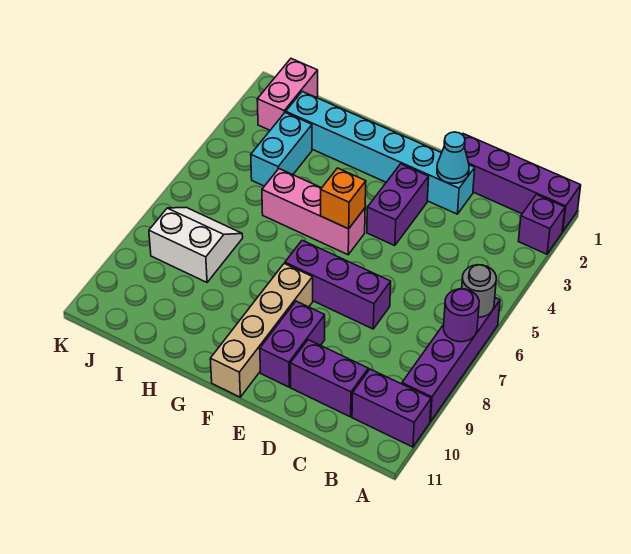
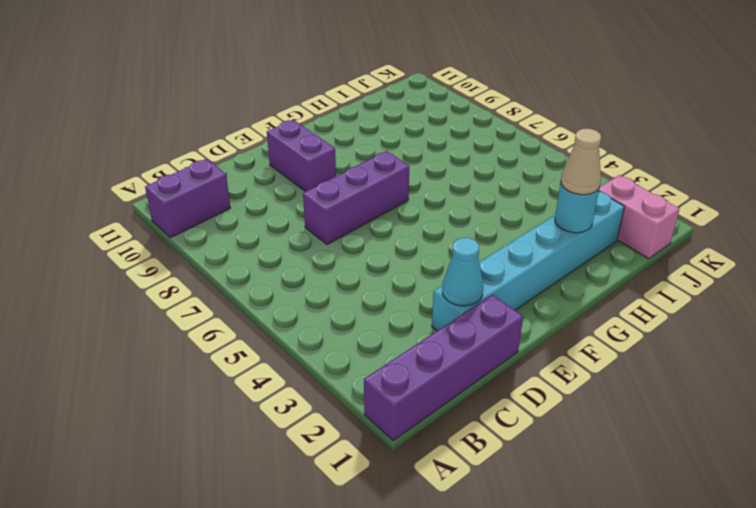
cyan round brick H2 level 2 -> none
tan cone H2 level 3 -> none
none -> purple brick A2 level 1
none -> purple brick A6:A9 level 1
none -> purple brick C10:D10 level 1

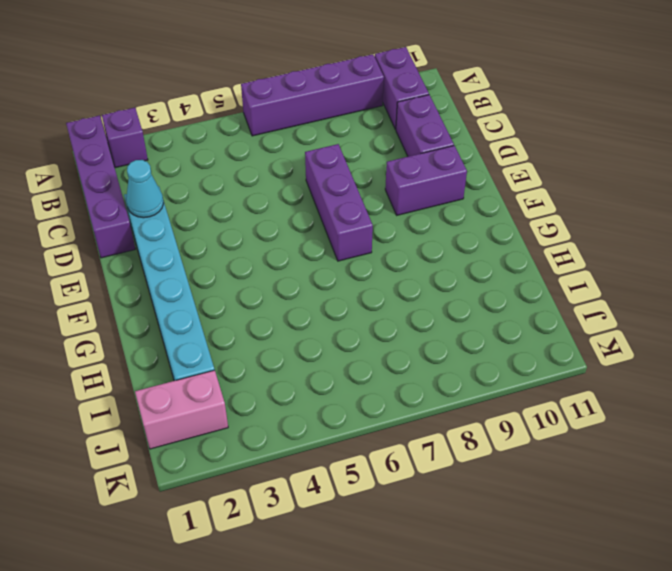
none -> purple brick E3:E4 level 1
none -> pink brick F5:H5 level 1
none -> tan brick F8:F11 level 1

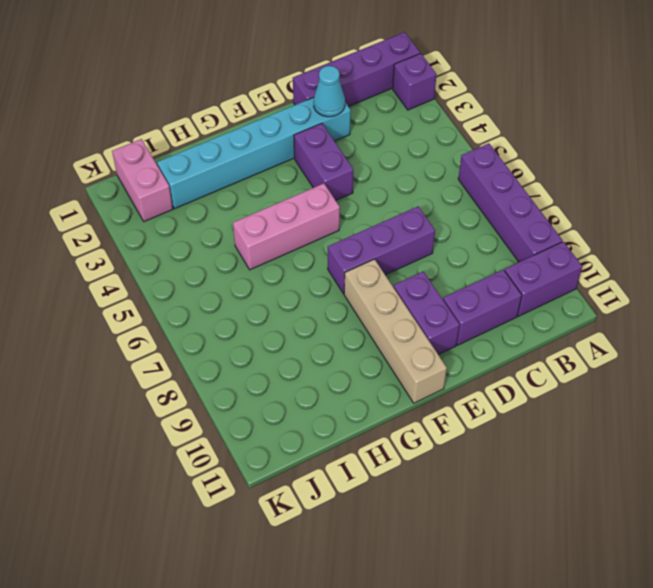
none -> cyan brick I3:I4 level 1
none -> white slope I7:J8 level 1 top 8
none -> grey round brick A6 level 2

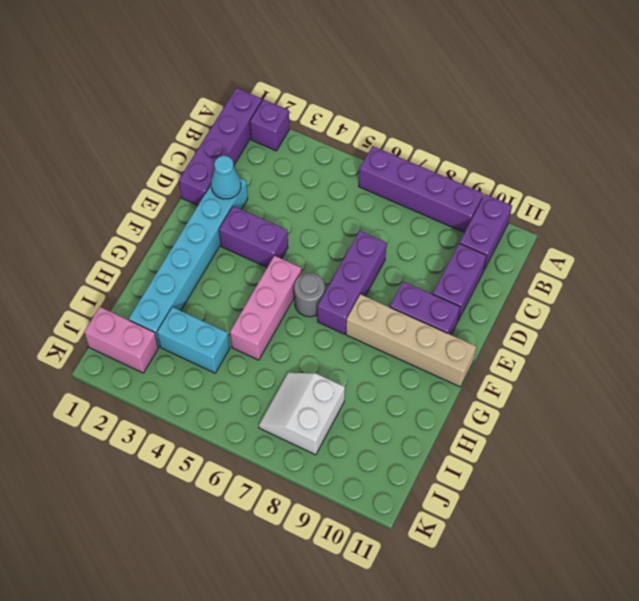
grey round brick F6 level 1 -> grey round brick A6 level 2
none -> purple round brick A7 level 2
none -> orange brick F5 level 2

